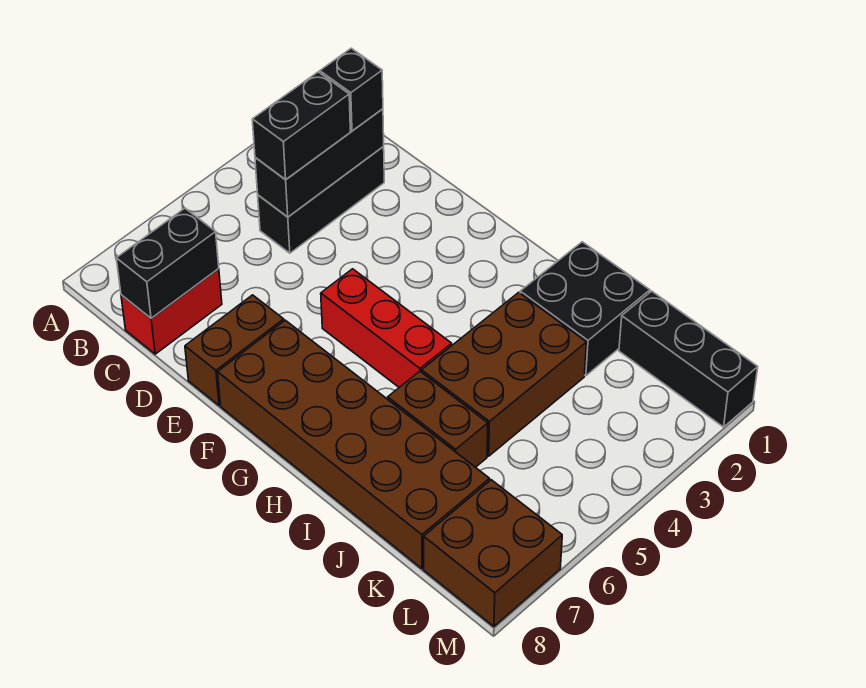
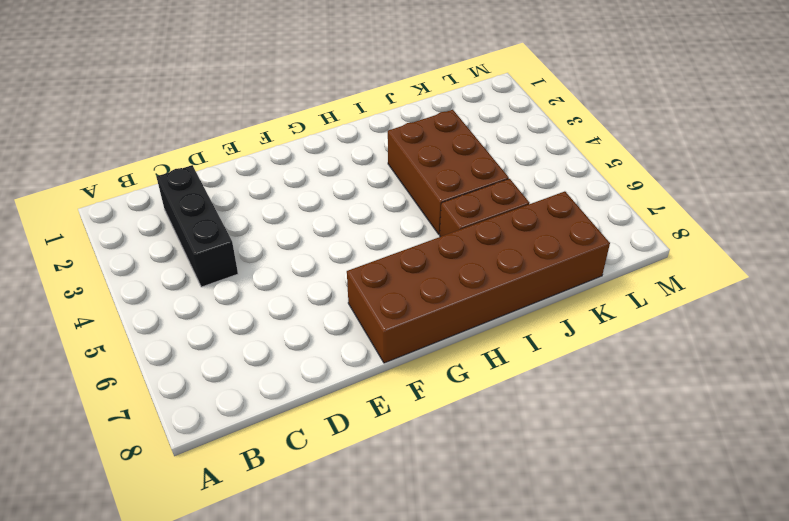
none -> red brick C7:C8 level 1
none -> brown brick E7:E8 level 1
none -> red brick F5:H5 level 1

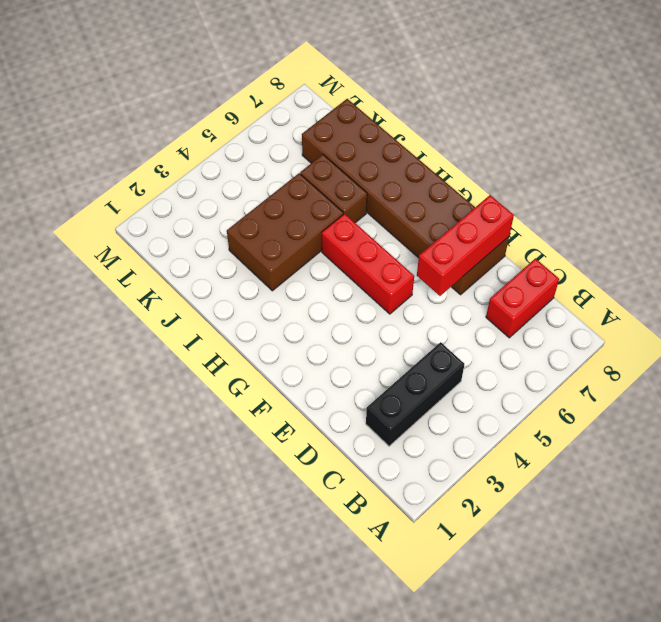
red brick E6:E8 level 2 -> none
none -> black brick I1:J2 level 1
none -> black brick K1:M1 level 1
none -> brown brick L7:M8 level 1

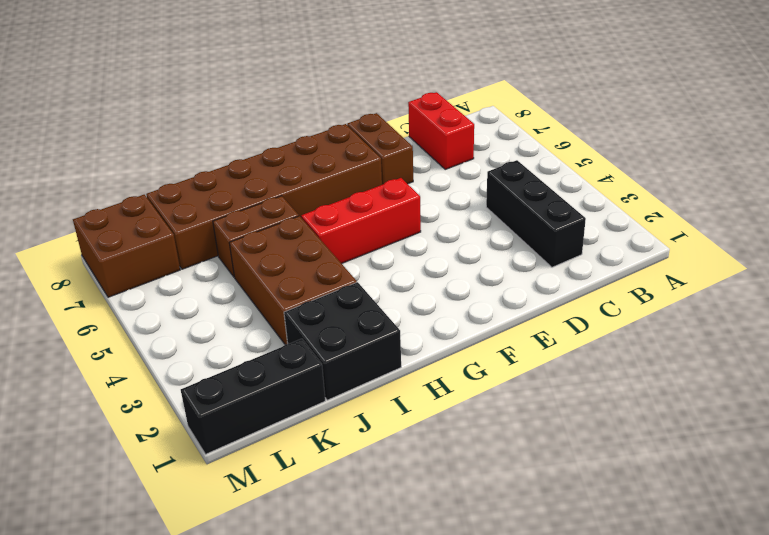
none -> black brick C2:C4 level 2
none -> black brick C7:C8 level 2
none -> black brick C2 level 3

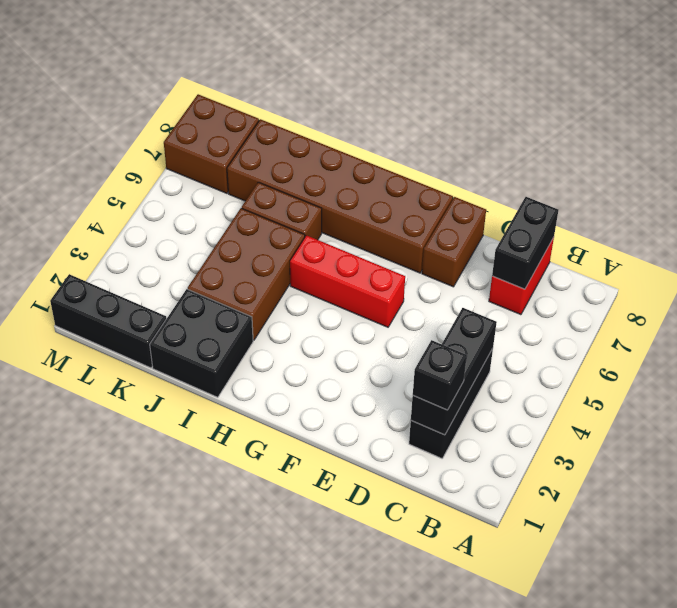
none -> black brick C3:C4 level 3

